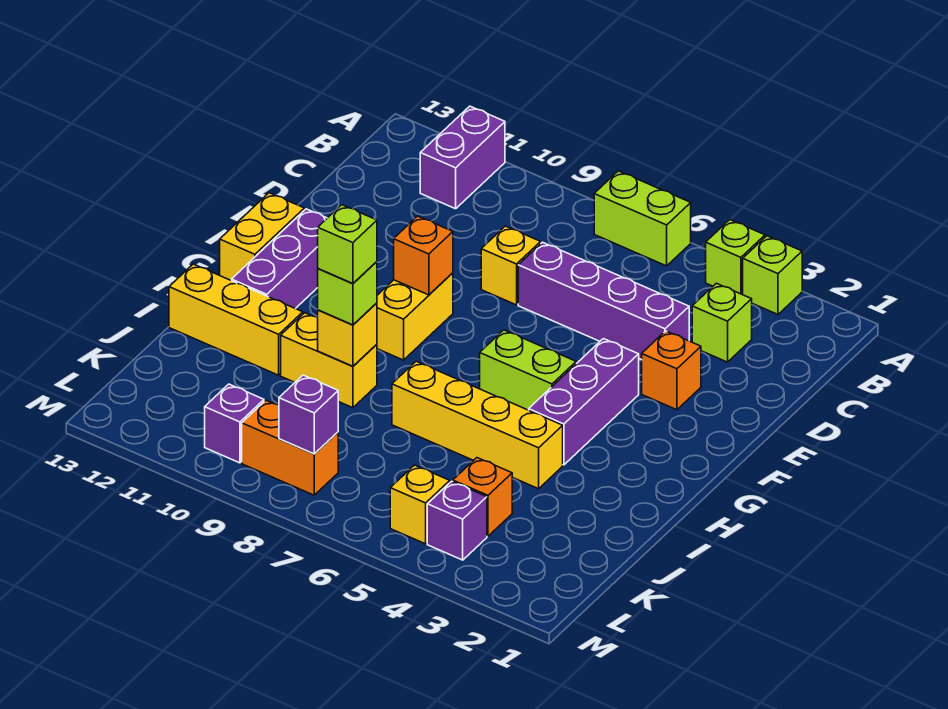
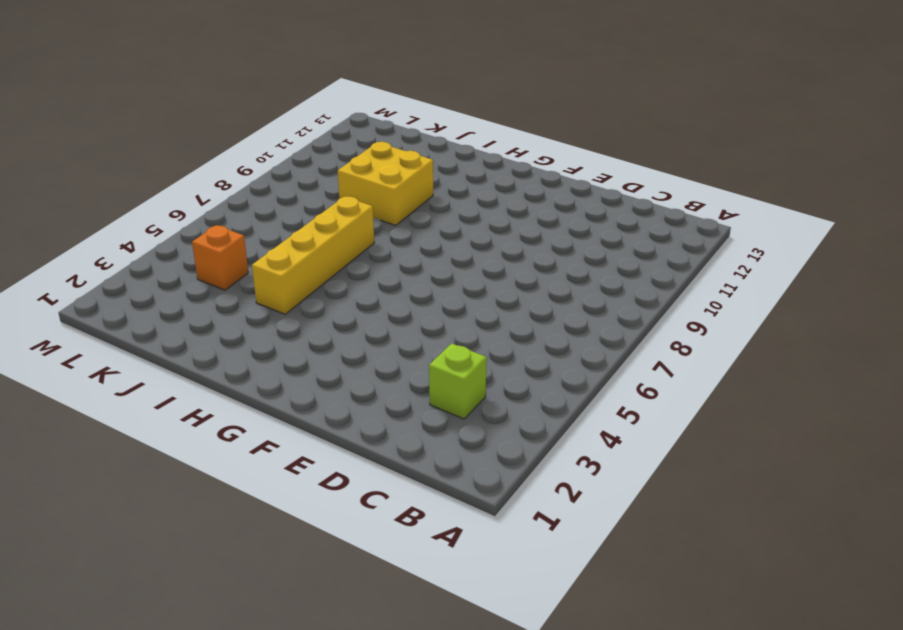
yellow brick I9:J10 level 1 -> yellow brick I9:I10 level 1
none -> lime brick A3 level 1
none -> lime brick A4 level 1
none -> lime brick A6:A7 level 1

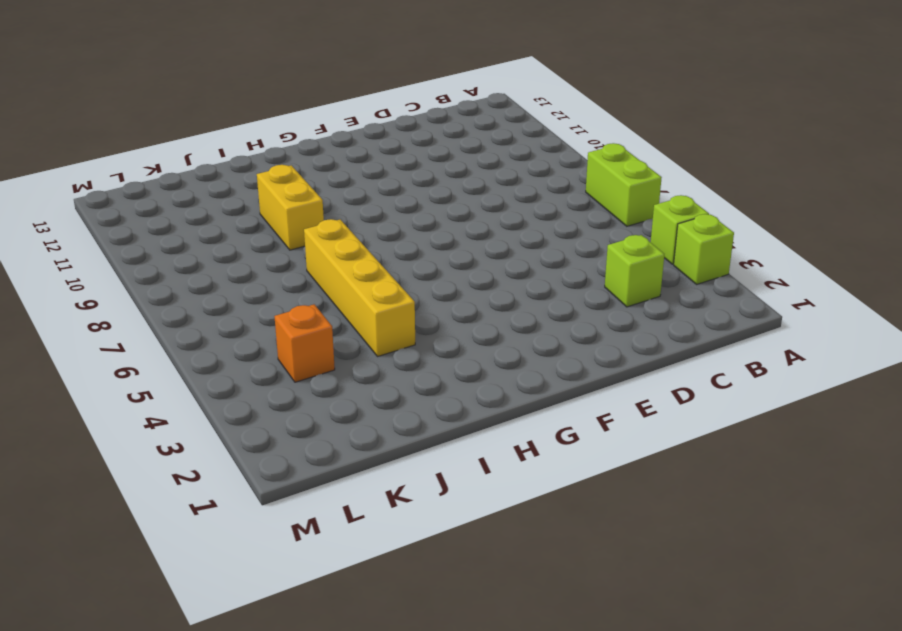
none -> purple brick A11:B11 level 1
none -> purple brick D4:D7 level 1
none -> yellow brick D8 level 1

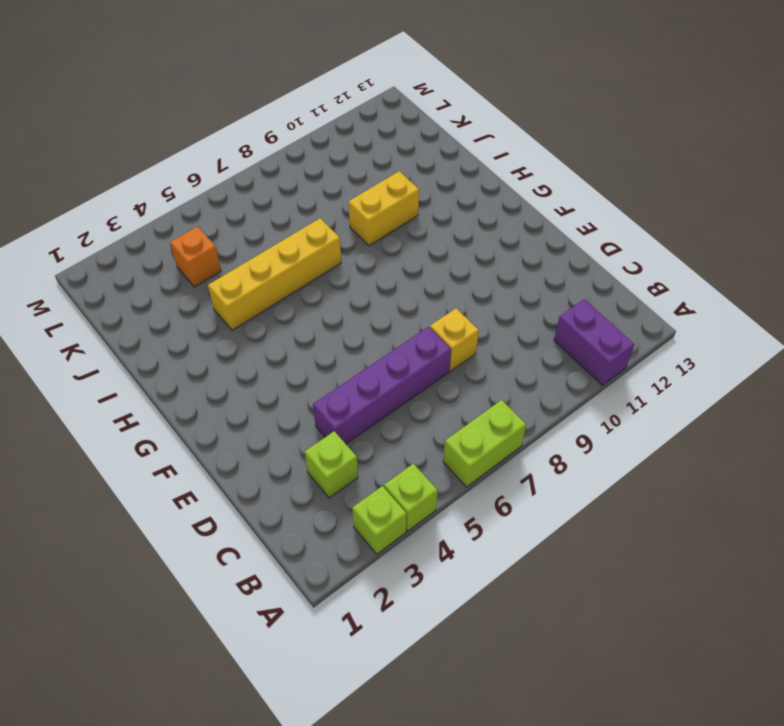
none -> orange brick E3 level 1
none -> purple brick F4:H4 level 1
none -> yellow brick F9:G9 level 1

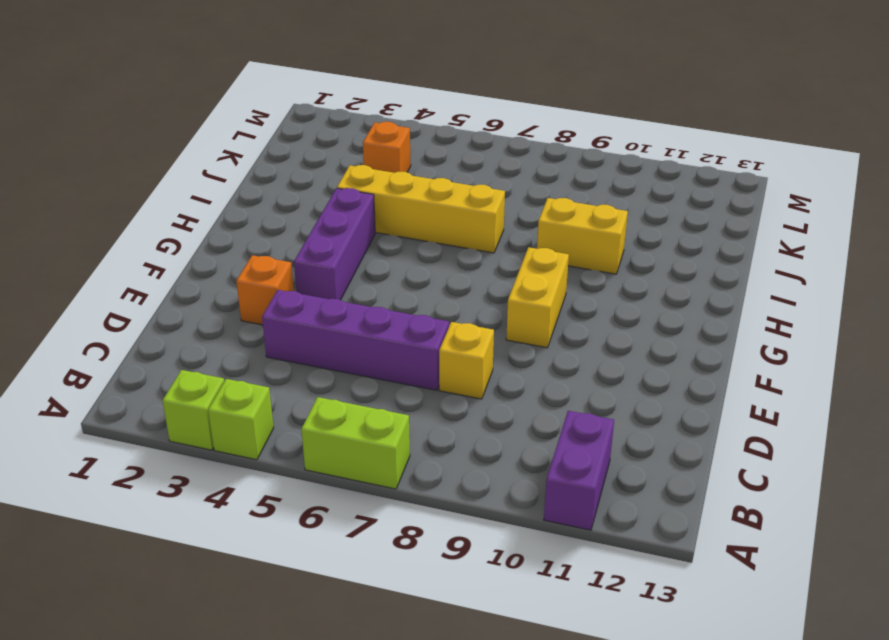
none -> lime brick C3 level 1
none -> purple brick F12:H12 level 1
none -> yellow brick F13:G13 level 1

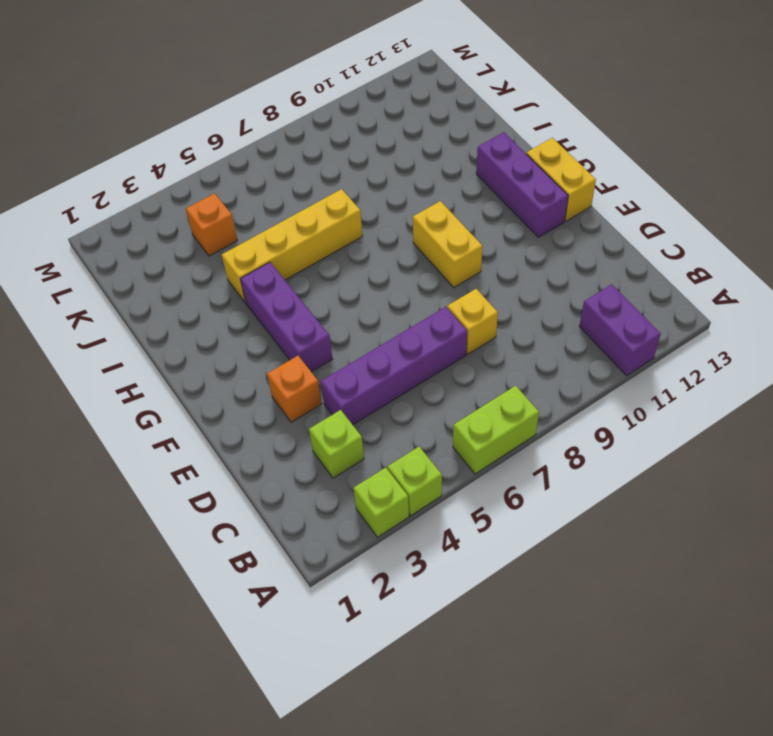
none -> lime brick G5:G6 level 1
none -> yellow brick I9:I10 level 1
none -> yellow brick I11:I13 level 1

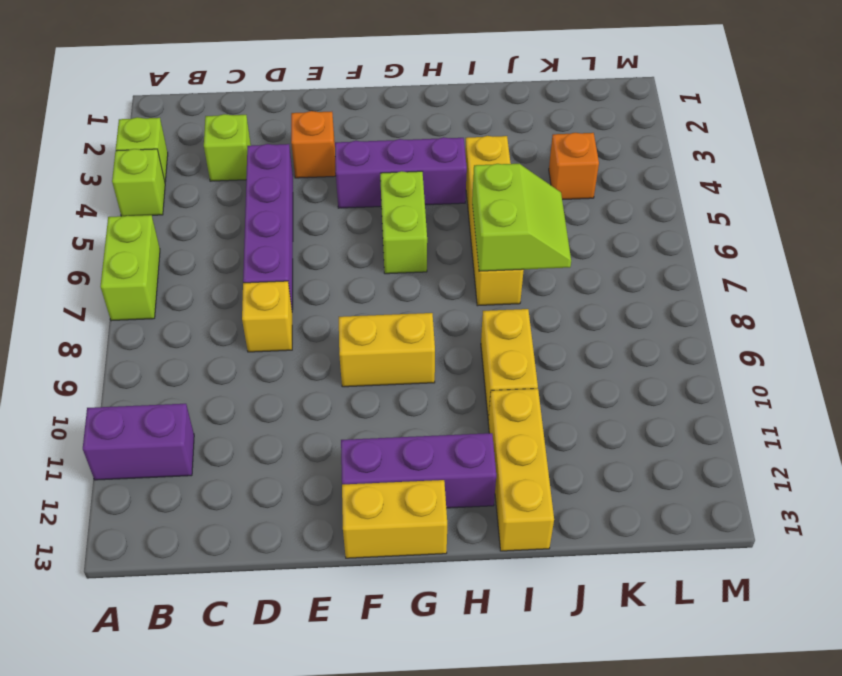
lime slope I6:J7 level 2 top I -> none
none -> purple brick L4 level 1
none -> yellow brick L5 level 1
none -> orange brick L8:L9 level 1

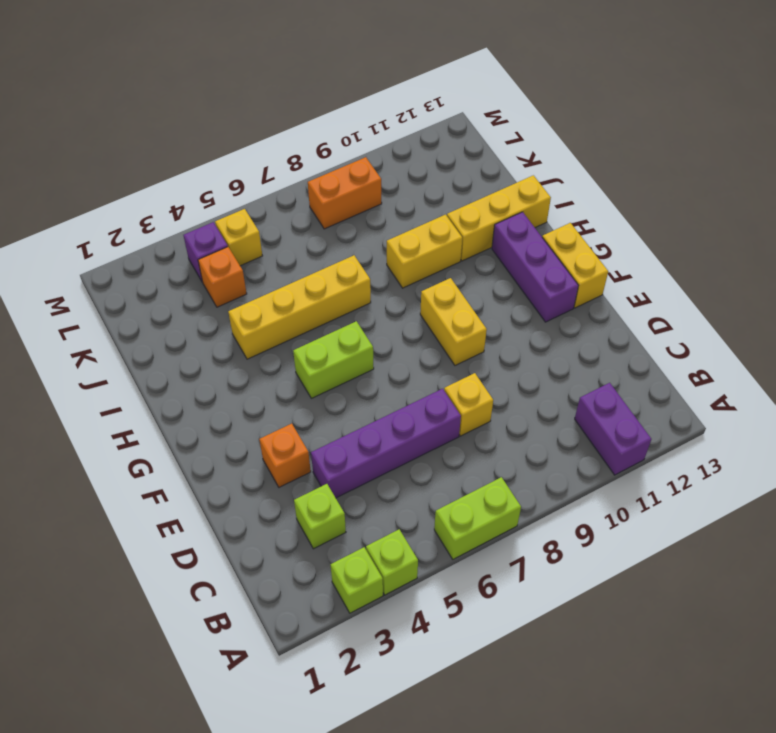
none -> purple brick F4:H4 level 1
none -> purple brick L10 level 1
none -> orange brick F9 level 2

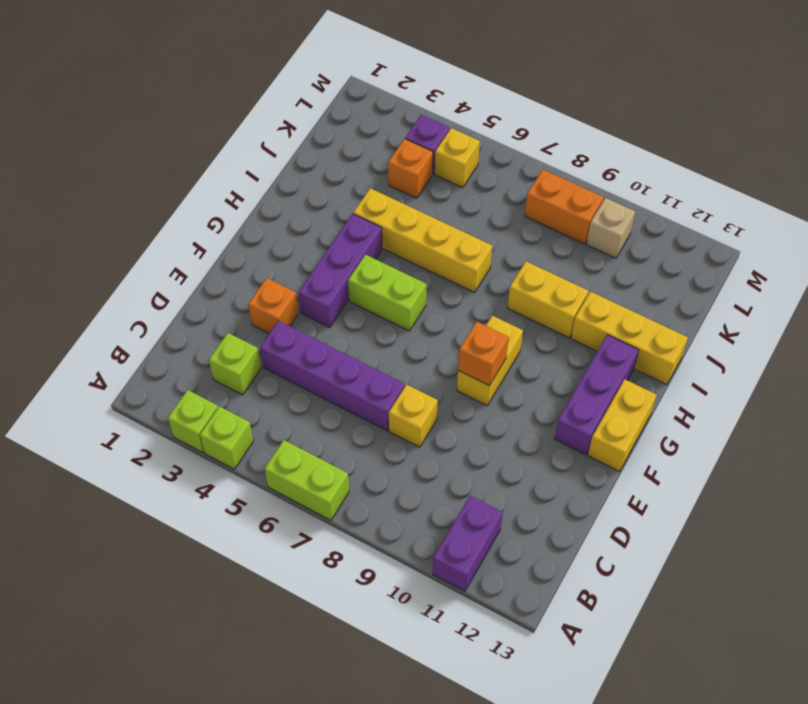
tan brick L10 level 1 -> purple brick L10 level 1
none -> yellow brick I9 level 2
none -> purple brick L8 level 2
none -> lime brick I9 level 3

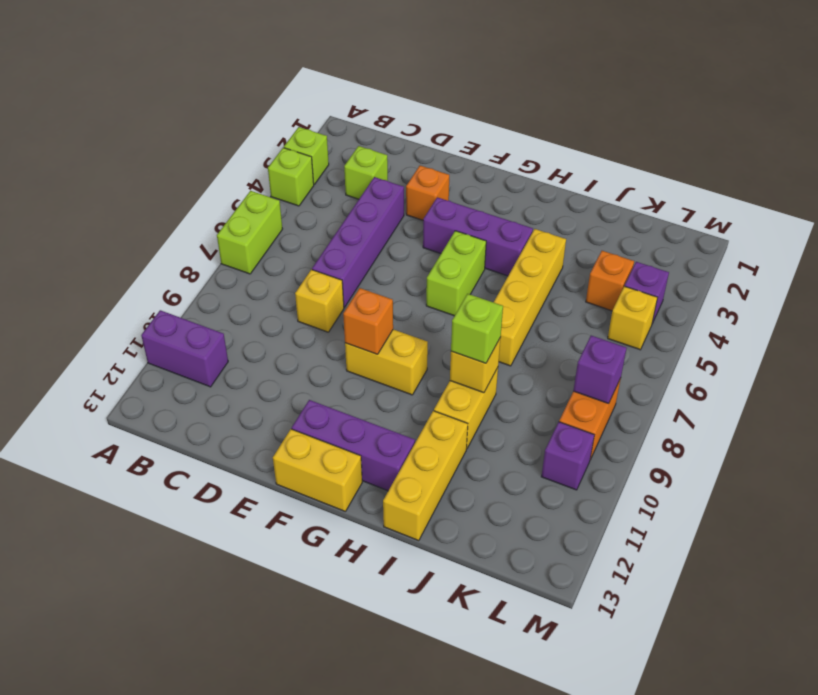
none -> lime brick I9 level 4

